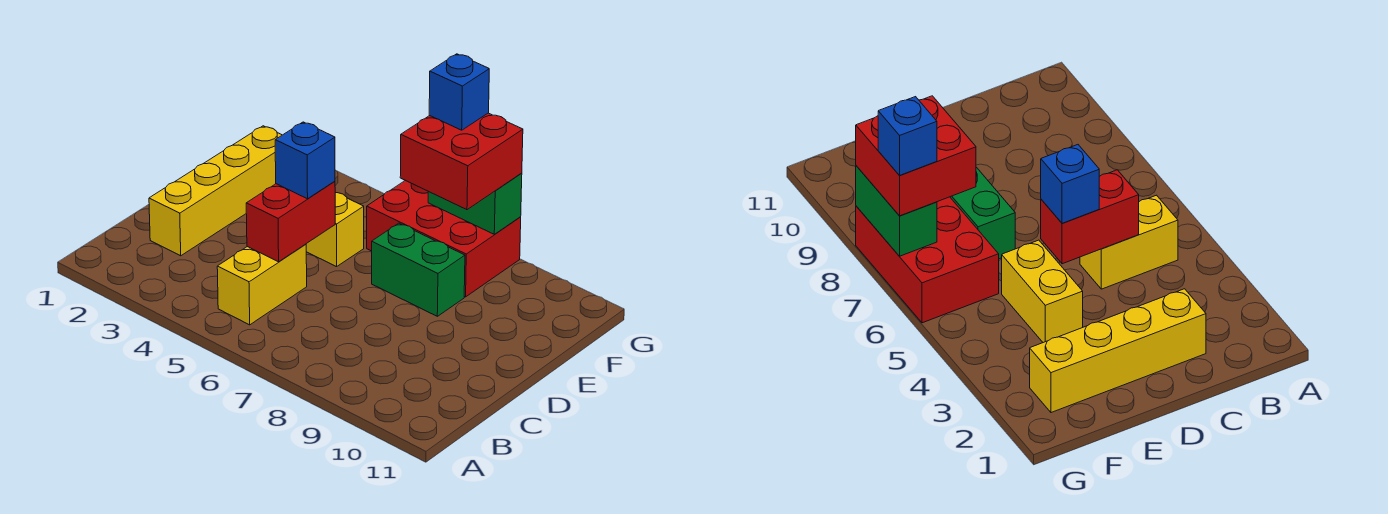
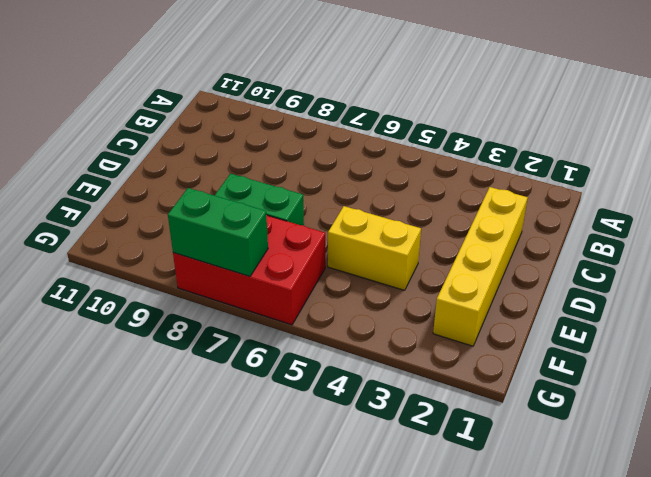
none -> yellow brick B5:C5 level 1
none -> red brick C5:D5 level 2

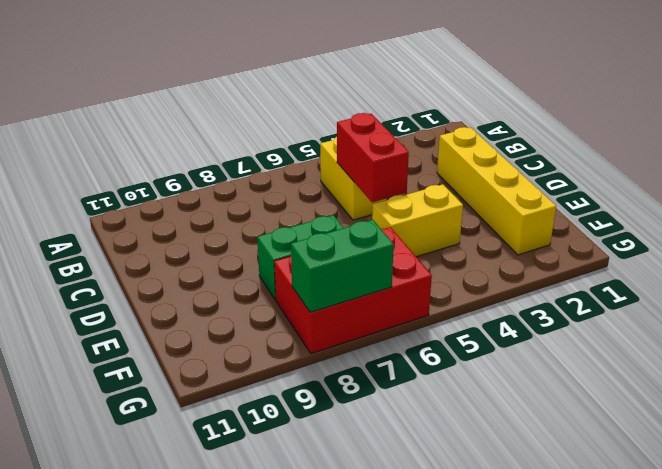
none -> blue brick D5 level 3
none -> red brick F7:G8 level 3

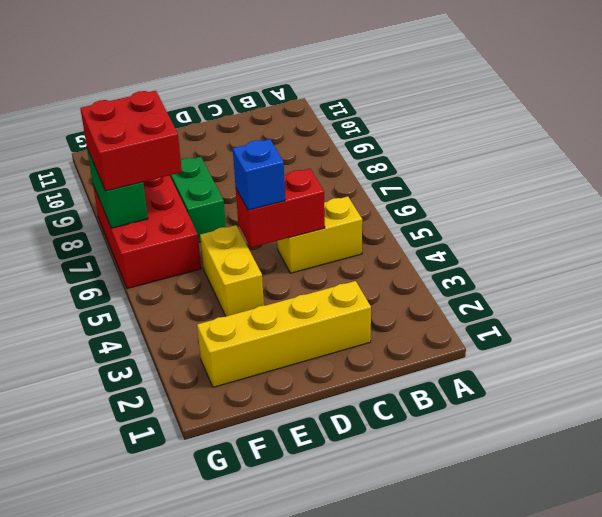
none -> blue brick G7 level 4

